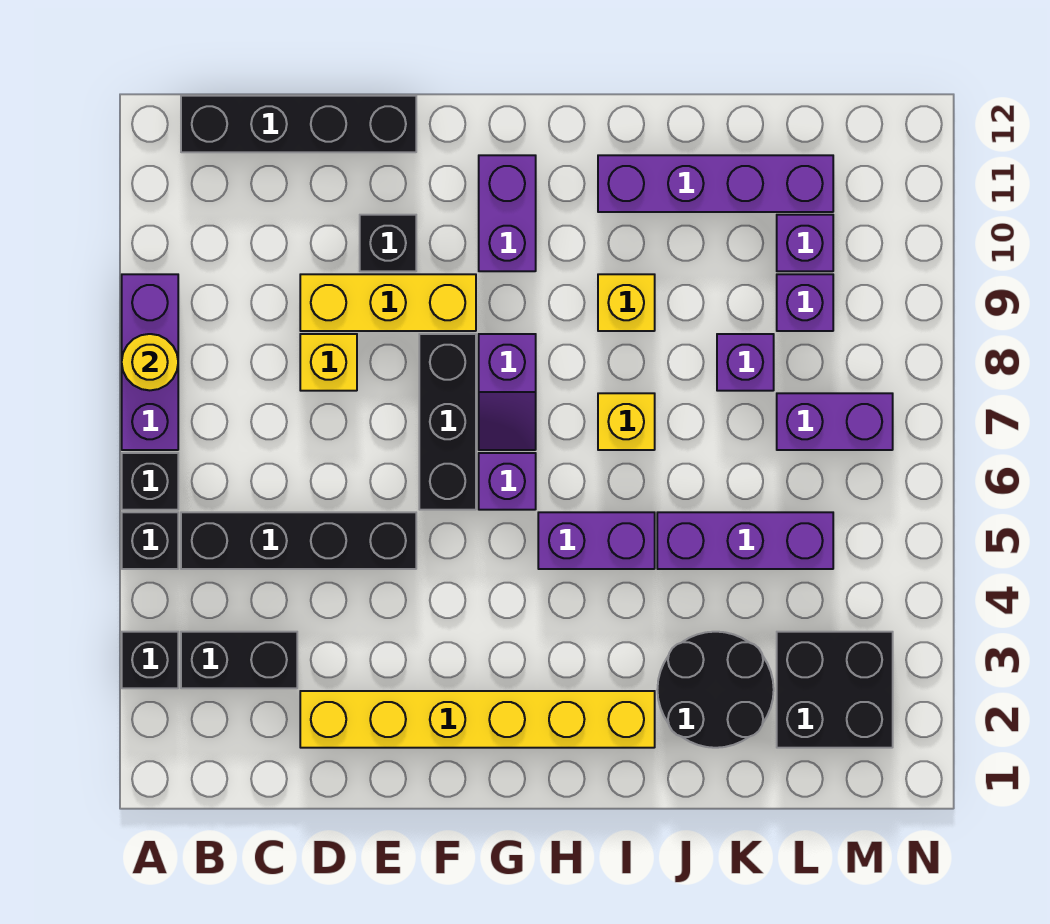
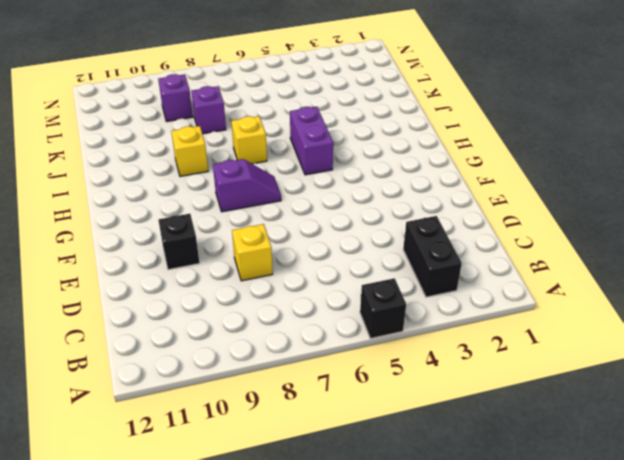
none -> black brick A3 level 1
none -> black brick A6 level 1
none -> purple brick A7:A9 level 1

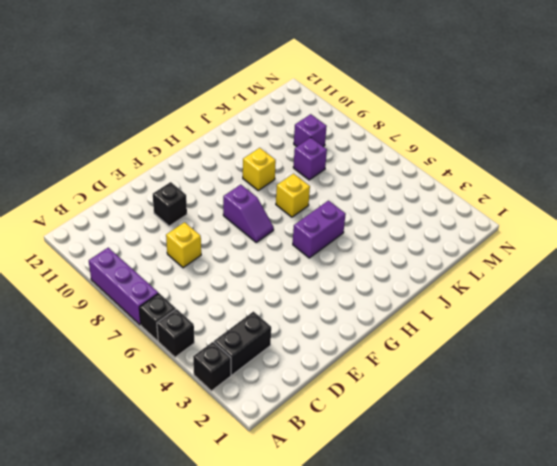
none -> black brick B5:E5 level 1
none -> black brick B12:E12 level 1
none -> yellow brick D2:I2 level 1

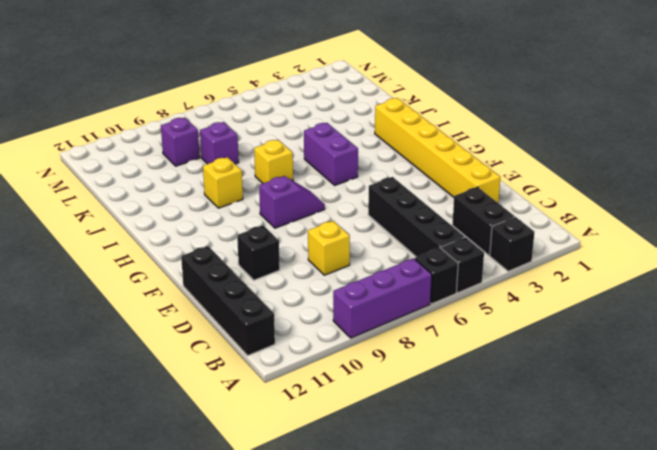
none -> yellow brick D9:F9 level 1
none -> black brick F6:F8 level 1
none -> purple brick G6 level 1

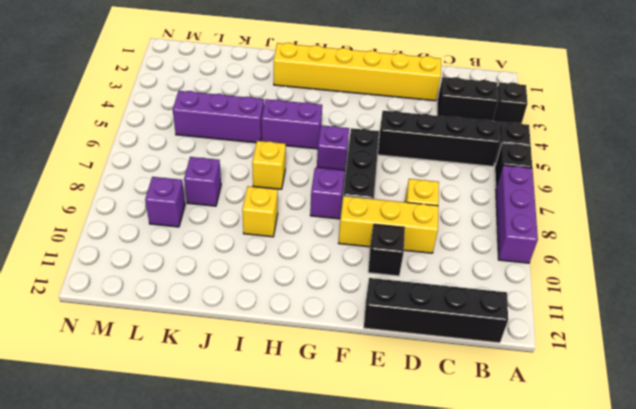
none -> purple brick G10:G11 level 1
none -> purple brick I11:L11 level 1
none -> black round brick J2:K3 level 1

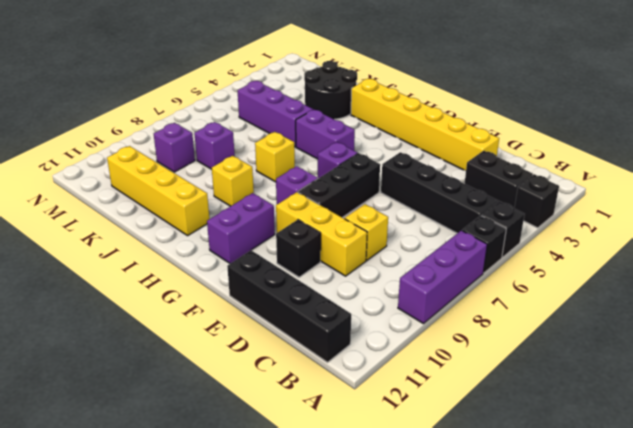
yellow brick I11:L11 level 1 -> purple brick I11:L11 level 1
none -> black brick L2:M3 level 1
none -> purple brick L7:M7 level 1
none -> purple brick L10 level 1

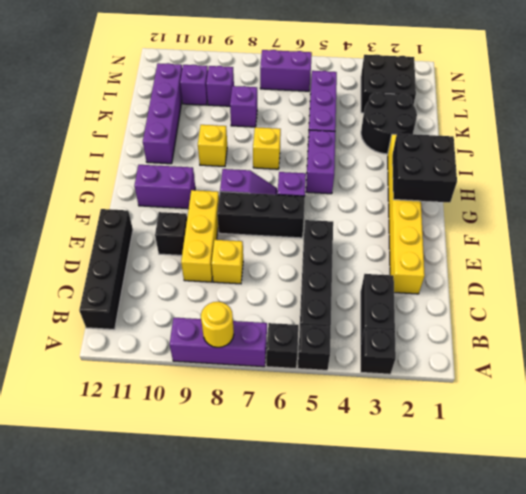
black brick G1:H2 level 2 -> none
purple brick M6:M7 level 1 -> purple brick L7:M7 level 1

